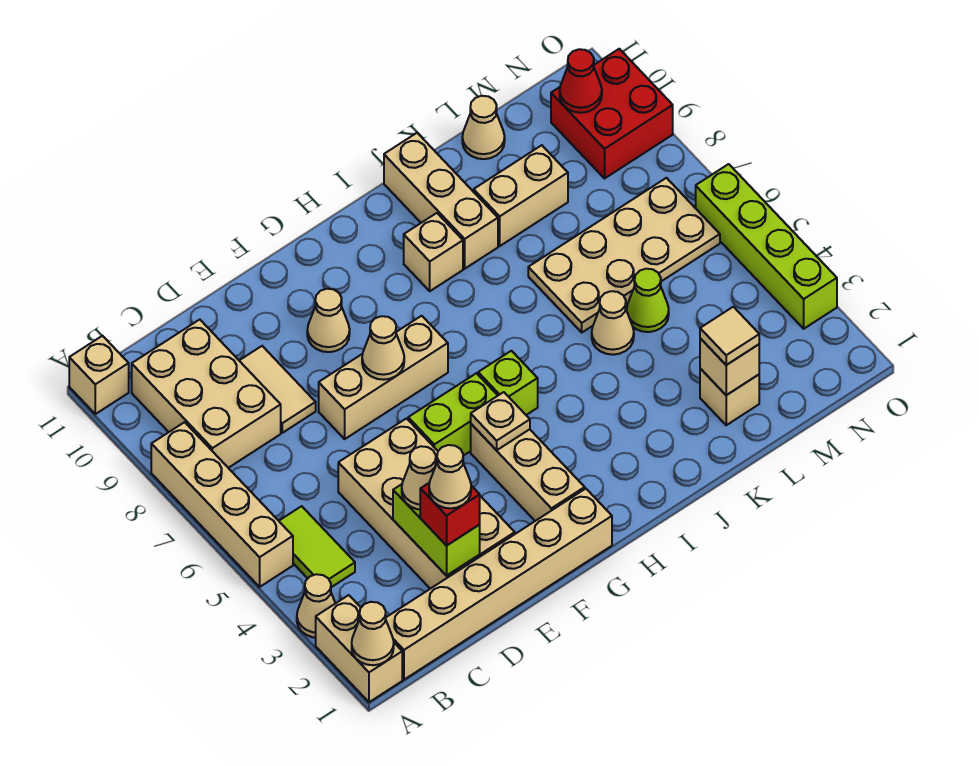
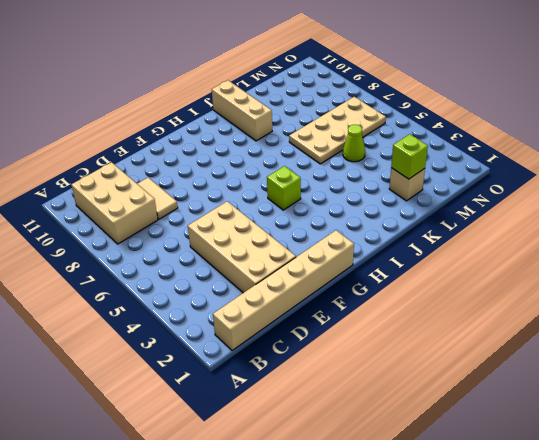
lime brick L2 level 2 -> tan brick L2 level 2
none -> tan brick A1:A2 level 1
none -> tan cone A3 level 1
none -> tan brick A5:A8 level 1
none -> tan brick A11 level 1

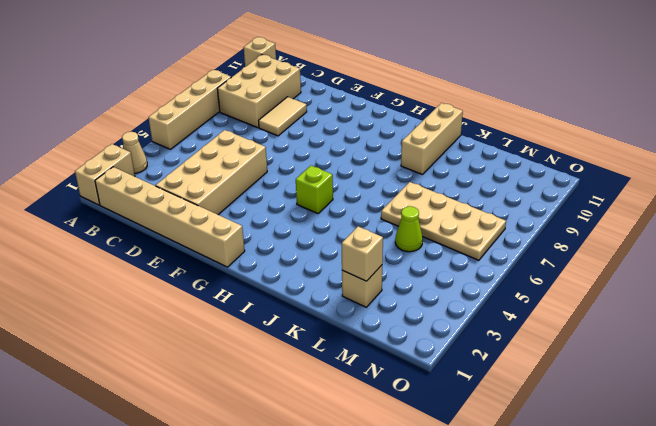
none -> lime tile B4:B5 level 1
none -> tan brick E7:G7 level 1
none -> lime brick F5:G5 level 1
none -> tan cone F9 level 1

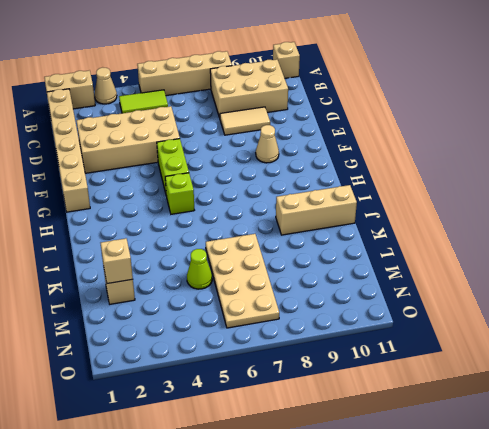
none -> tan brick E7:G7 level 1
none -> tan brick G2:G4 level 1
none -> tan brick I9 level 1
none -> tan cone K5 level 1

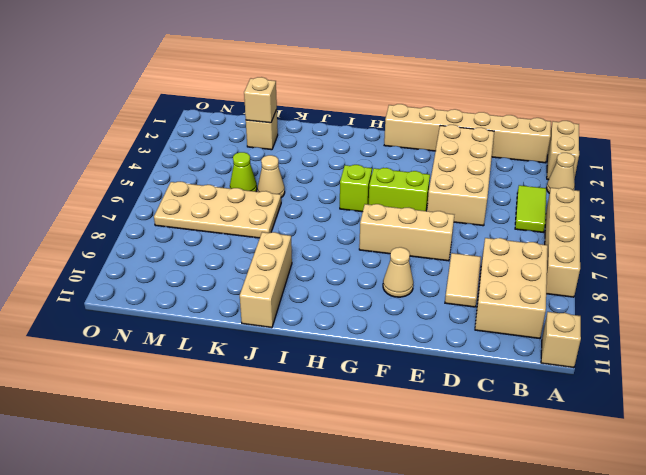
none -> tan brick G2:G4 level 1
none -> tan brick I9 level 1
none -> tan brick K9:L9 level 1
none -> tan cone L11 level 1

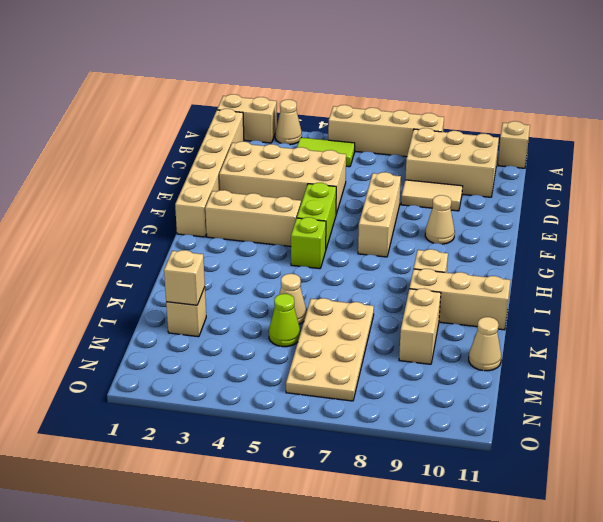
none -> red brick N9:O10 level 1
none -> lime brick O3:O6 level 1
none -> tan cone A1 level 2
none -> lime brick D2:D3 level 2

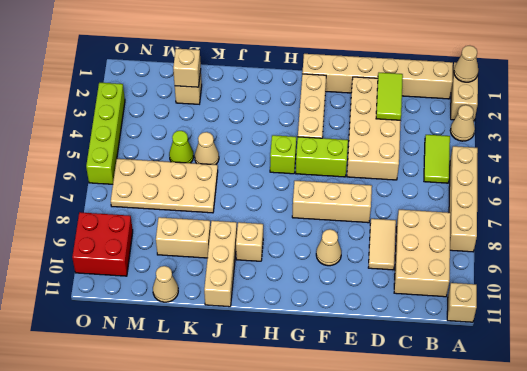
lime tile D2:D3 level 2 -> lime brick D2:D3 level 2
none -> tan cone F7 level 2
none -> tan plate G4 level 2
none -> red cone N10 level 2
none -> red brick D2 level 3

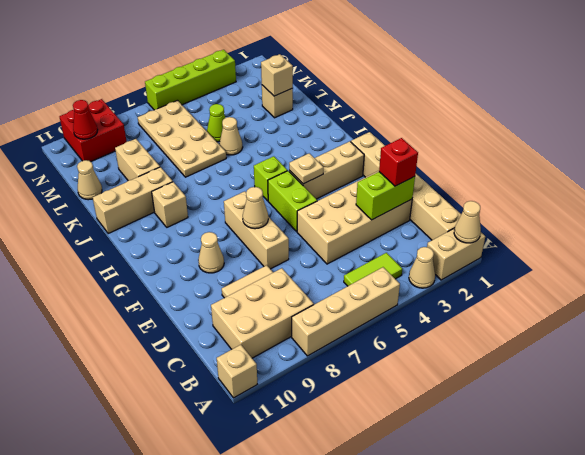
none -> tan cone D3 level 3
none -> tan tile L2 level 3
none -> tan cone D2 level 4

